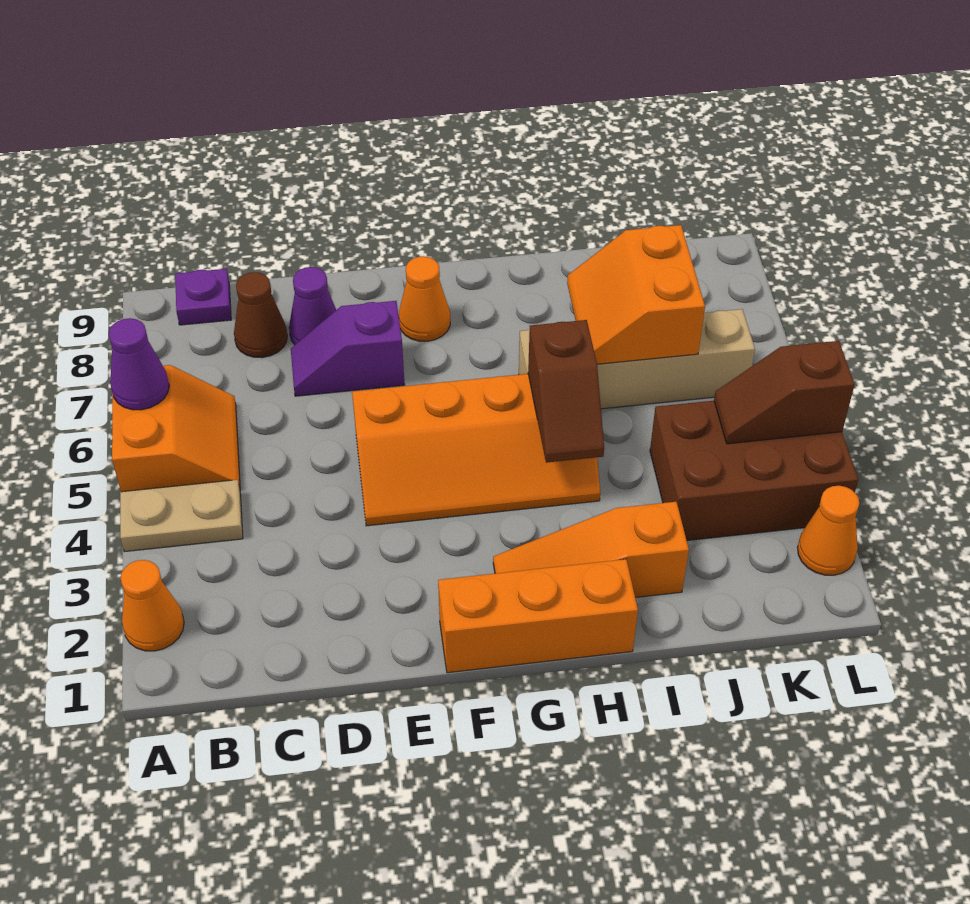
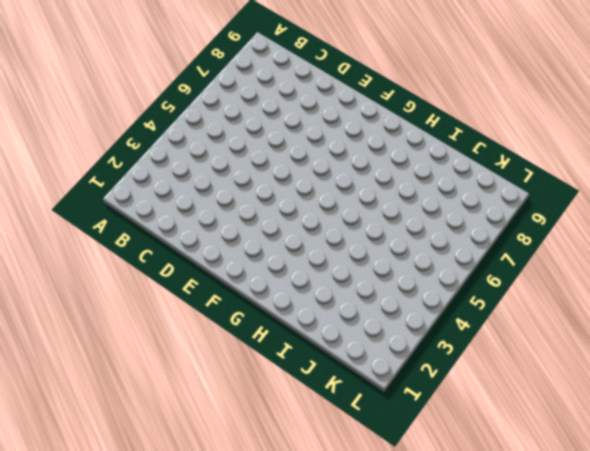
none -> orange cone A2 level 1
none -> tan plate A4:B4 level 1
none -> orange slope A5:B6 level 1 top A

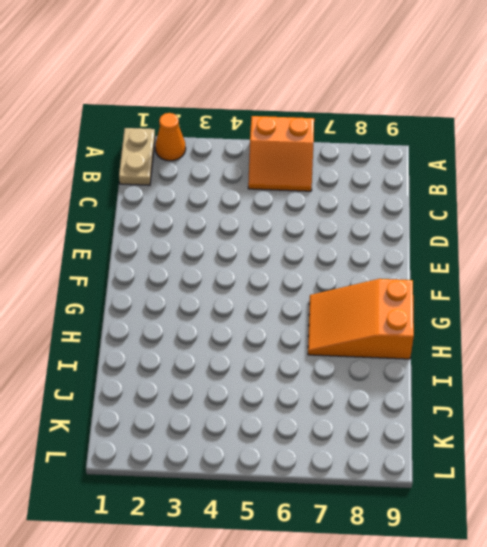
tan plate A1:B1 level 1 -> tan plate A4:B4 level 1
orange slope G7:H9 level 1 top 9 -> none
none -> purple plate B9 level 1
none -> brown cone C8 level 1
none -> purple slope D7:E7 level 1 top E

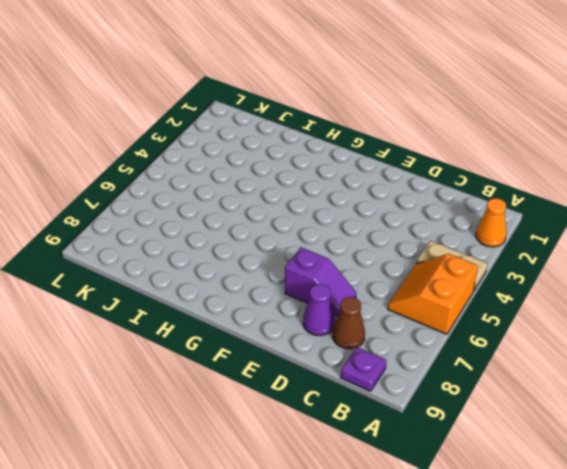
none -> orange slope E4:H5 level 1 top 5
none -> orange brick F1:H1 level 1
none -> orange cone F8 level 1

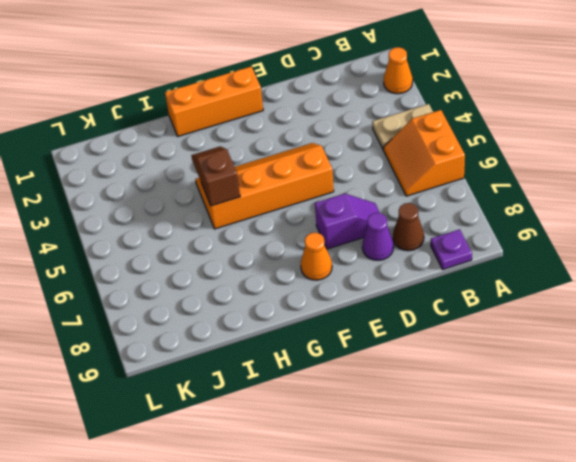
none -> orange slope G2:I2 level 1 top I
none -> tan brick H6:K6 level 1
none -> brown brick J3:L4 level 1

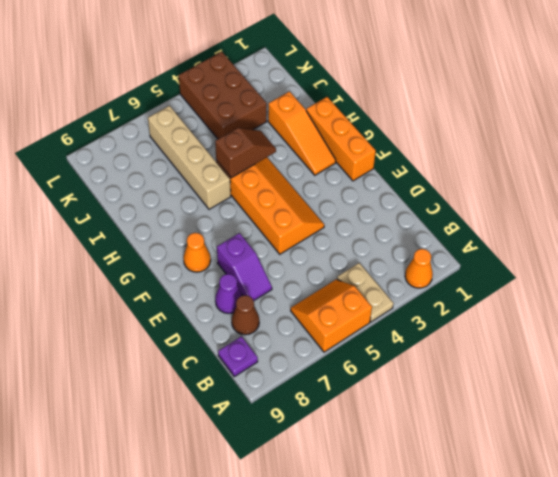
none -> orange cone L2 level 1
none -> purple cone A6 level 2
none -> orange slope I6:J7 level 2 top J

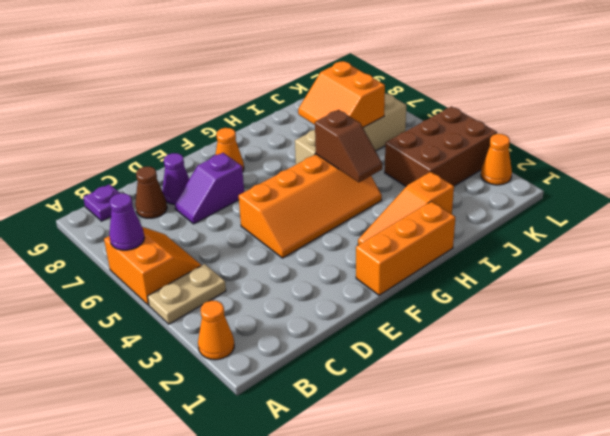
none -> brown slope K4:L4 level 2 top L

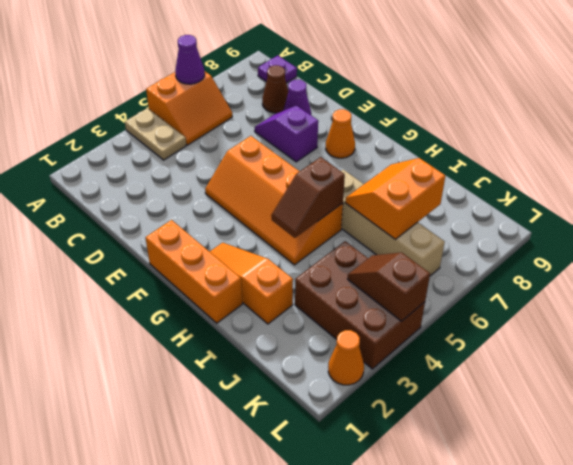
none -> orange cone A2 level 1

